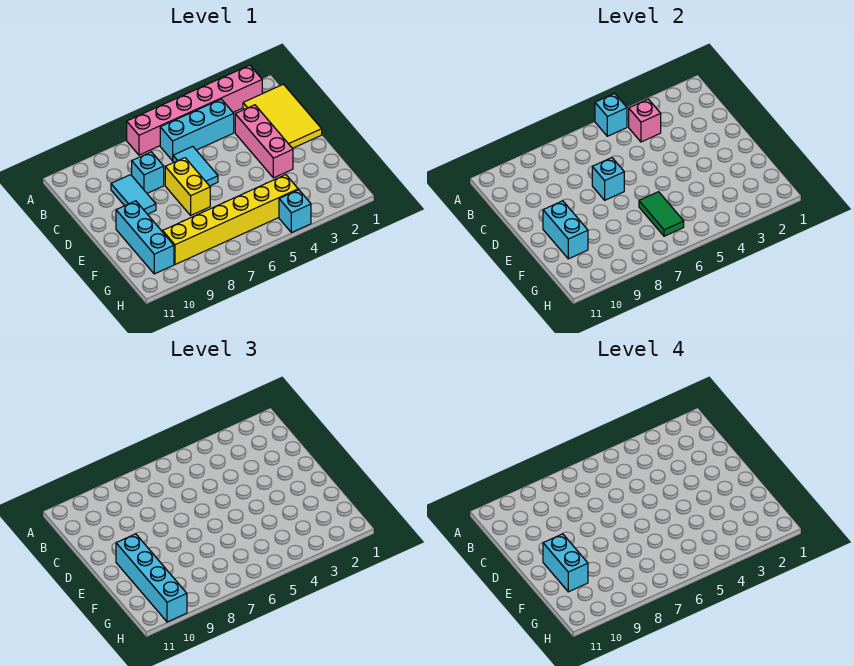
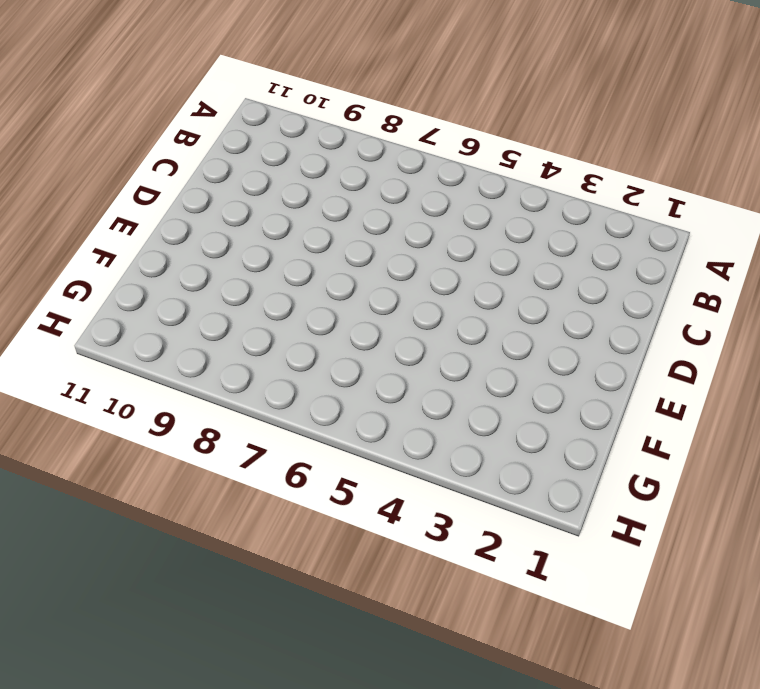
none -> pink brick A2:A7 level 1
none -> yellow tile B1:D2 level 1
none -> cyan brick B4:B6 level 1

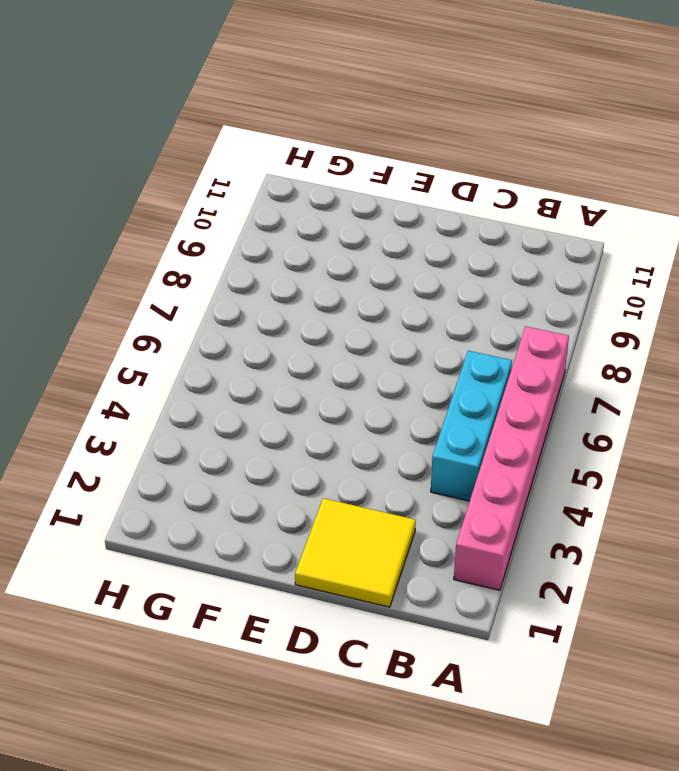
yellow tile C1:D2 level 1 -> yellow tile B1:D2 level 1
none -> pink brick C3:E3 level 1
none -> cyan tile C6:D6 level 1
none -> cyan brick C8 level 1

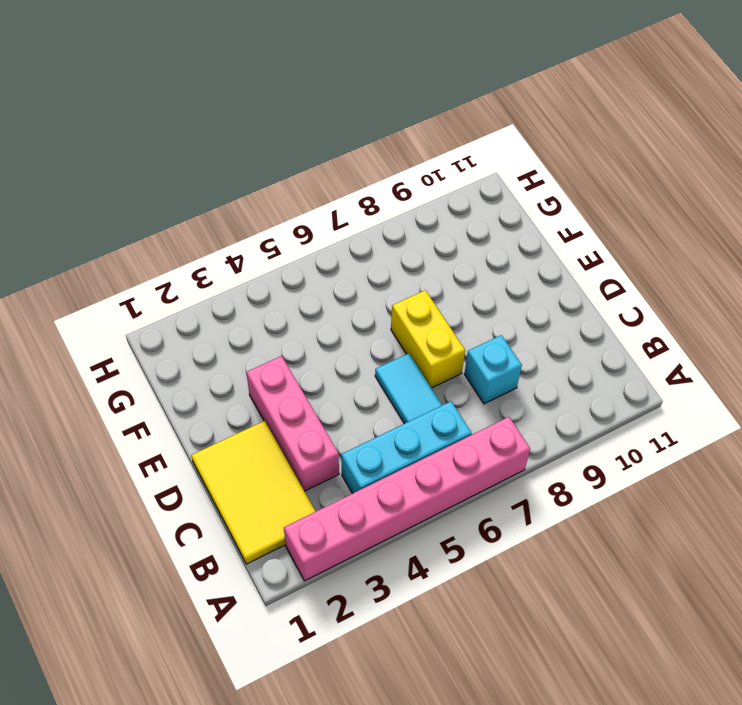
none -> cyan tile C9:D9 level 1
none -> cyan brick E10:G10 level 1
none -> yellow brick G4:G9 level 1

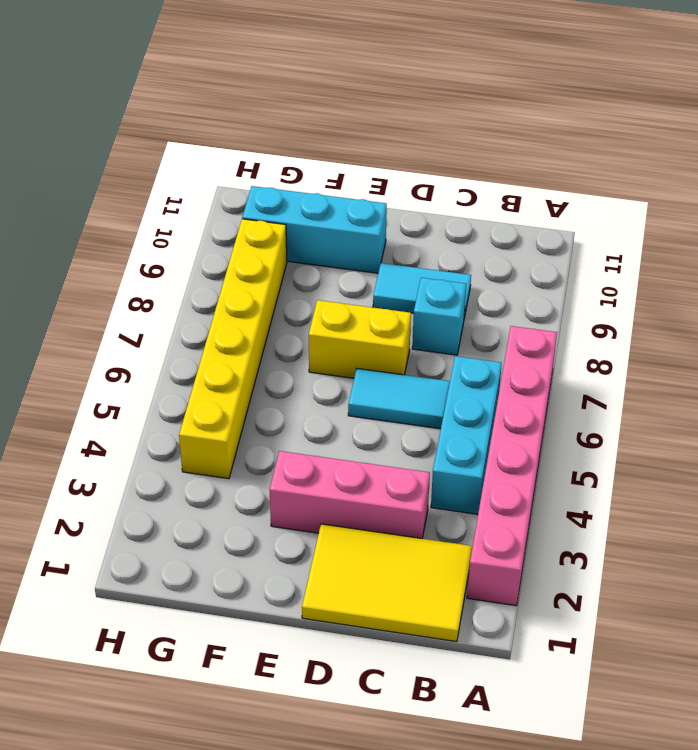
none -> cyan brick H4 level 1
none -> cyan brick A5 level 2
none -> pink brick B4 level 2

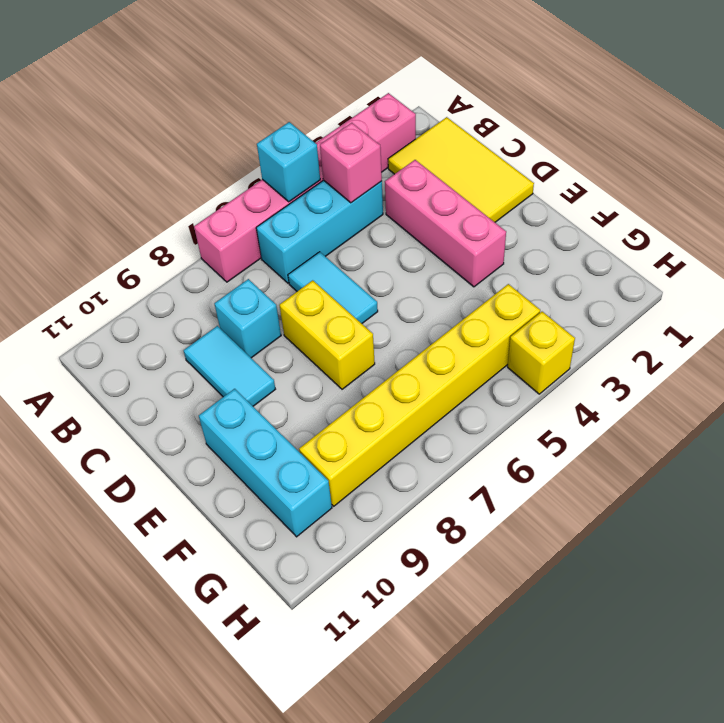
yellow brick H4 level 1 -> cyan brick H4 level 1
none -> cyan brick D7 level 2
none -> cyan brick E10:F10 level 2
none -> green tile F6:G6 level 2

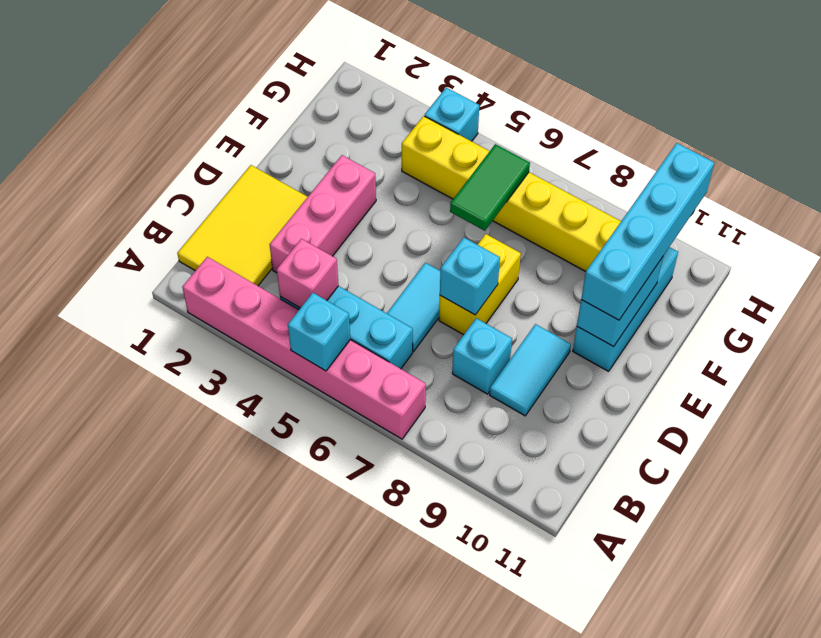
none -> cyan brick E10:F10 level 4

